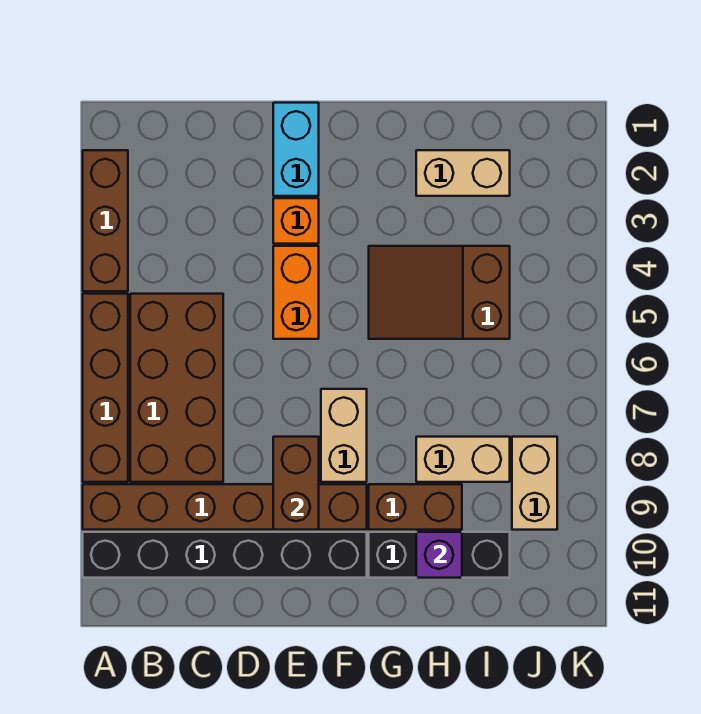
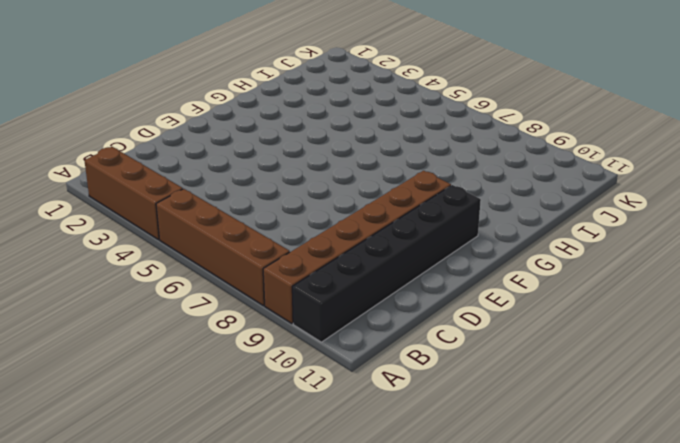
none -> brown brick B5:C8 level 1
none -> cyan brick E1:E2 level 1
none -> orange brick E3 level 1

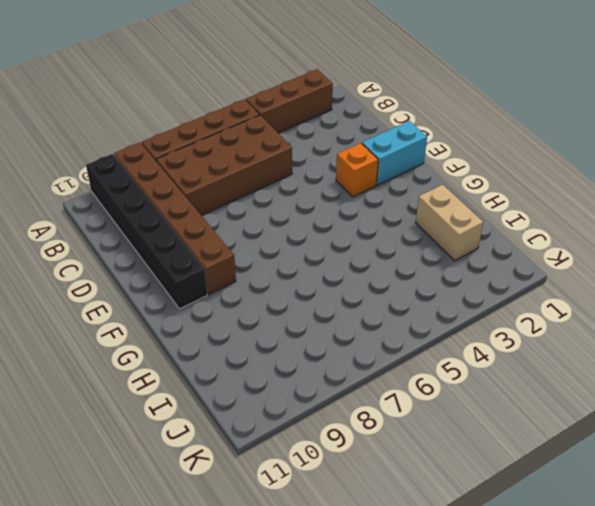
none -> orange brick E4:E5 level 1
none -> tan brick F7:F8 level 1
none -> brown slope G4:I5 level 1 top I

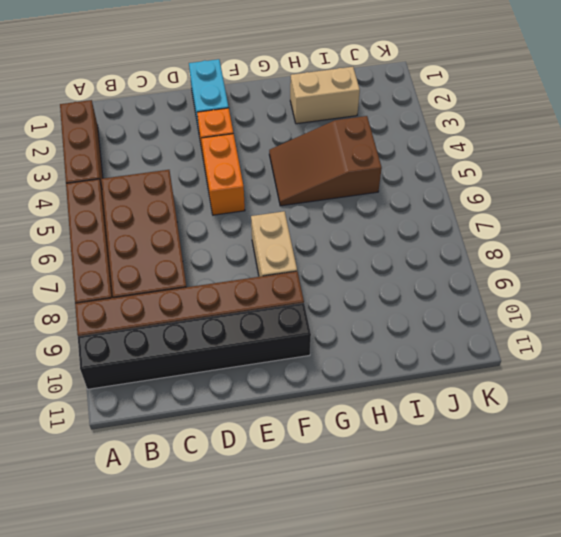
none -> brown brick G9:H9 level 1
none -> black brick G10:I10 level 1
none -> tan brick H8:I8 level 1

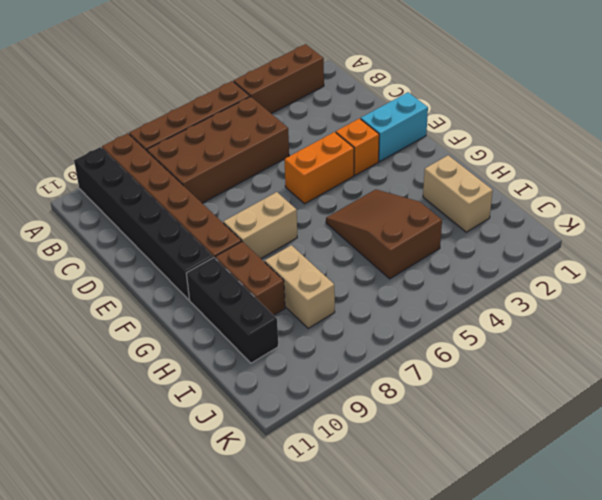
none -> tan brick J8:J9 level 1
none -> brown brick E8:E9 level 2
none -> purple brick H10 level 2

